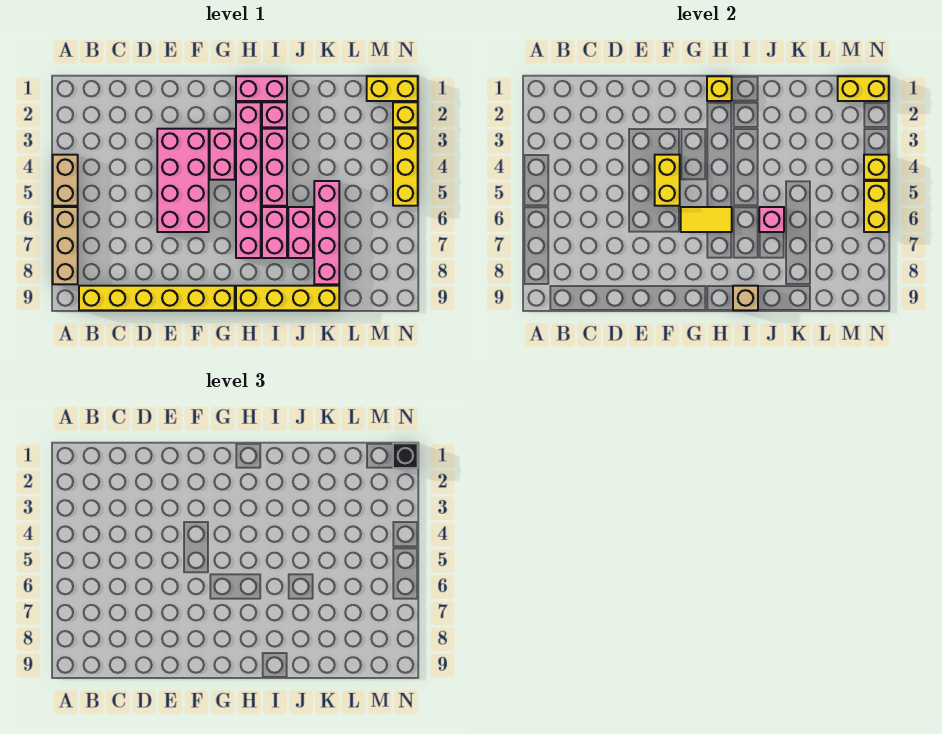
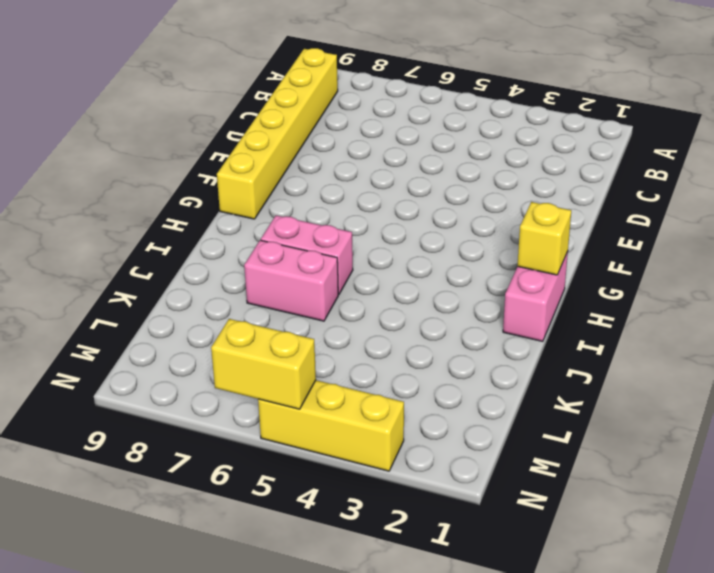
none -> tan brick A4:A5 level 1
none -> tan brick A6:A8 level 1
none -> pink brick E3:F6 level 1

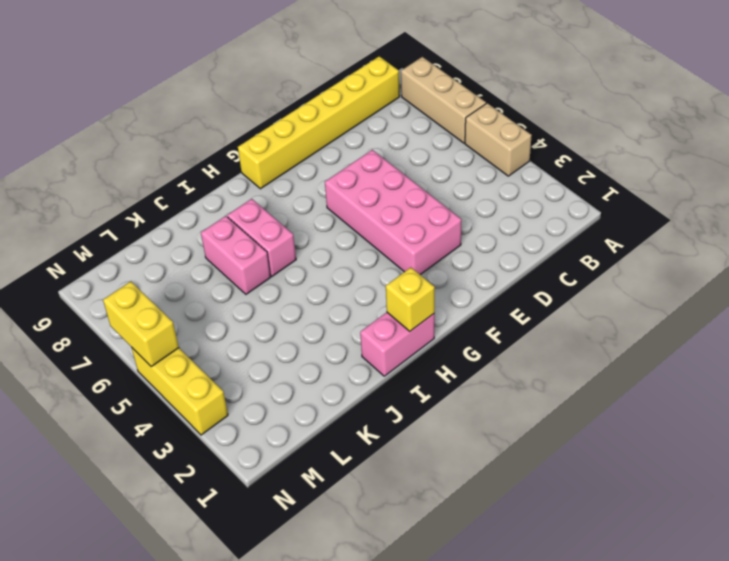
none -> pink brick G3:G4 level 1
none -> pink brick H2:H7 level 1
none -> yellow brick H9:K9 level 1

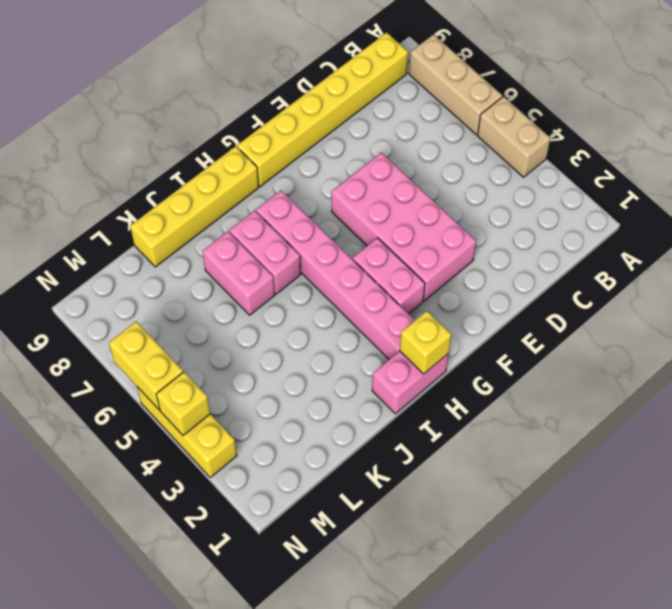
none -> pink brick I2 level 1
none -> pink brick I3:I5 level 1
none -> pink brick K5:K8 level 1

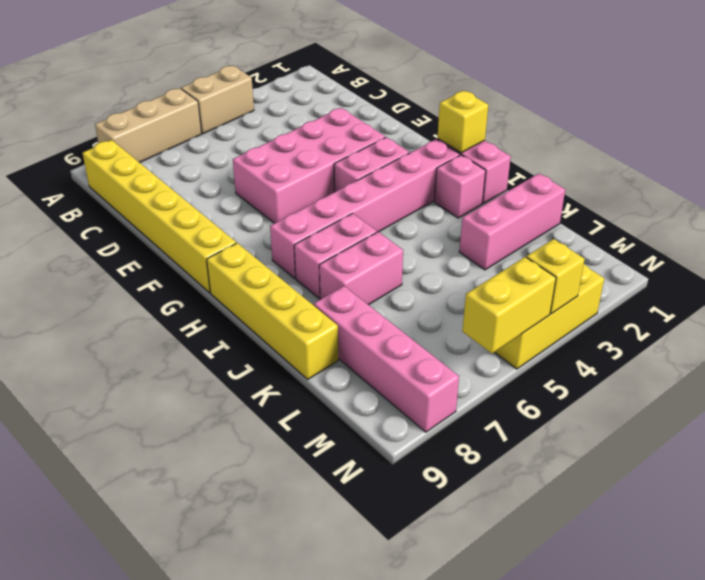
pink brick K1:K3 level 1 -> pink brick I3:I5 level 1
pink brick K8:N8 level 1 -> pink brick K5:K8 level 1
none -> yellow brick M1:N1 level 1
none -> yellow brick N2 level 1
none -> yellow brick F4:F5 level 2

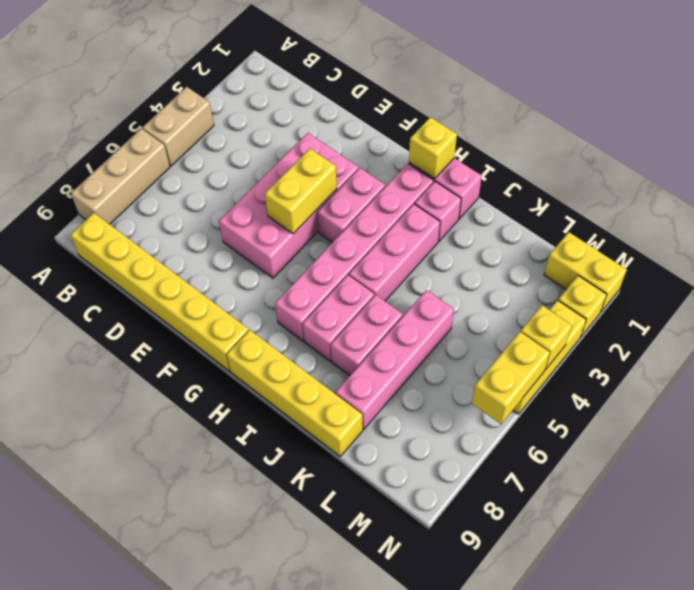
none -> yellow tile G6:H6 level 2
none -> tan brick I9 level 2
none -> pink brick J6 level 2

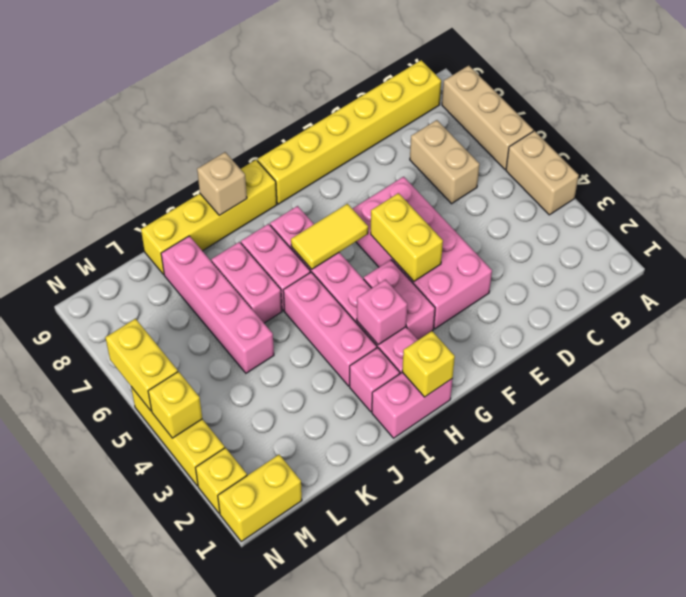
tan brick C6:C7 level 1 -> none
pink brick H3 level 2 -> pink brick J6 level 2
none -> yellow brick M1:N1 level 2
none -> black brick N1 level 3

